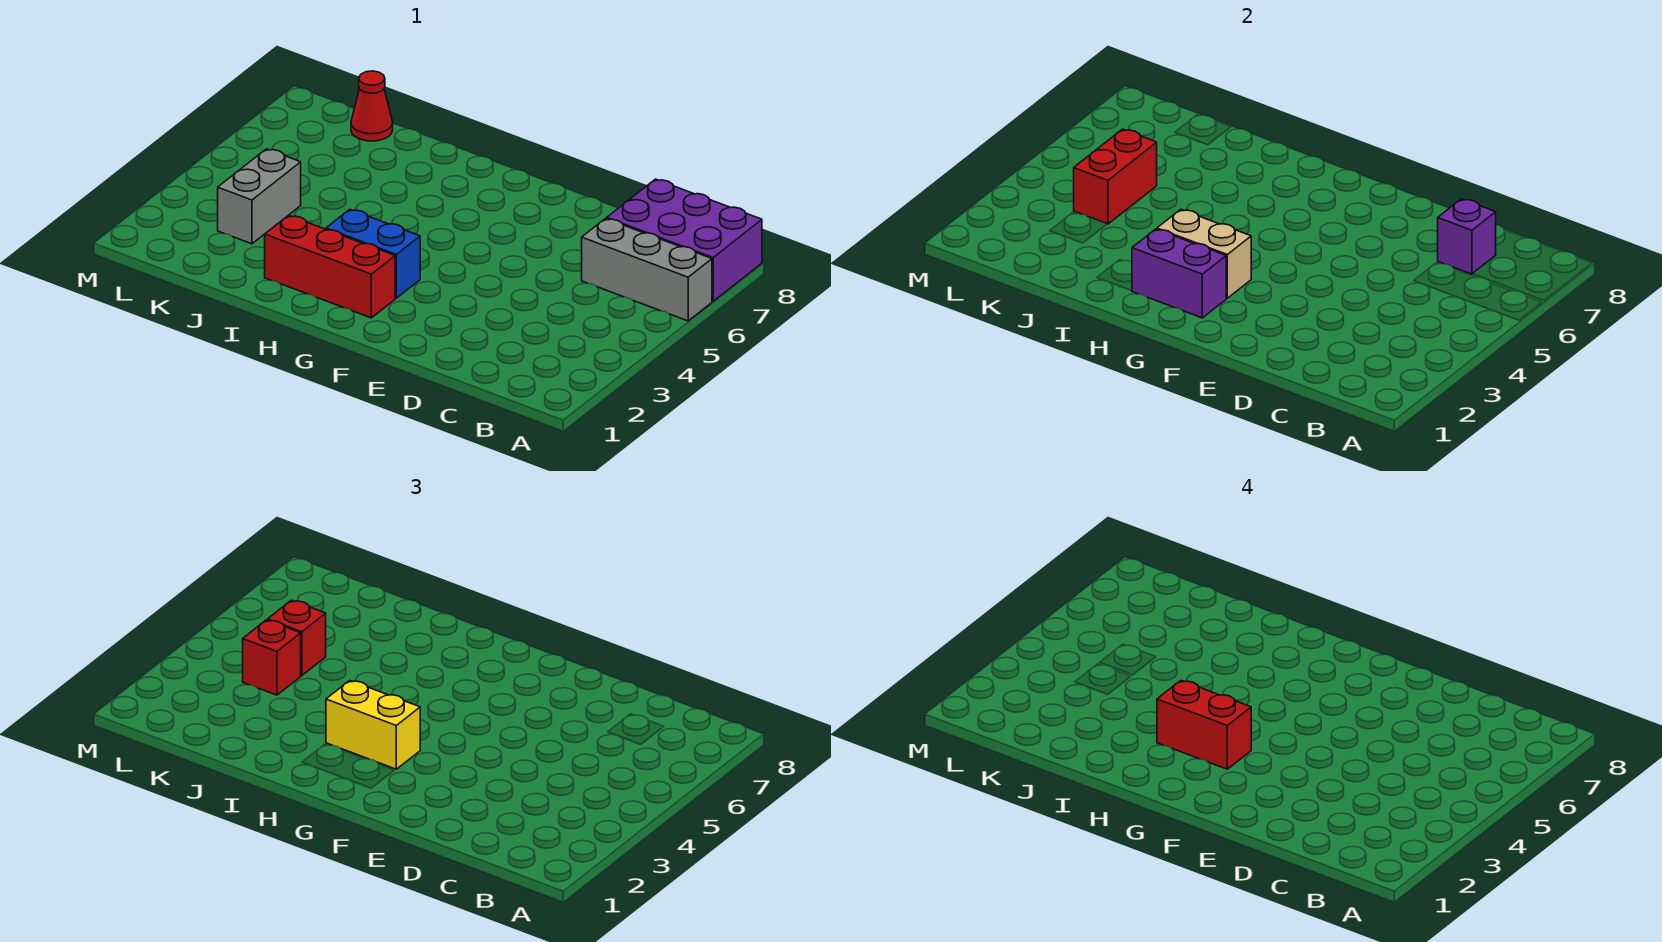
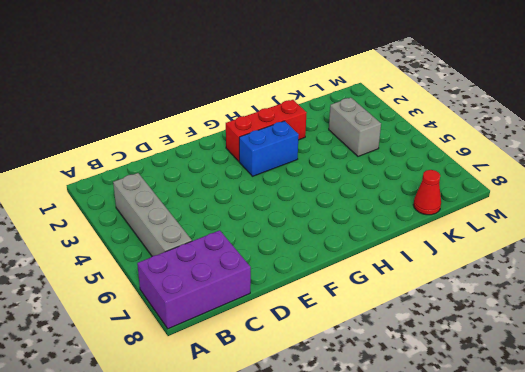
grey brick B3:B6 level 1 -> grey brick A6:C6 level 1
none -> purple brick C7 level 2
none -> purple brick G2:H2 level 2
none -> tan brick G3:H3 level 2

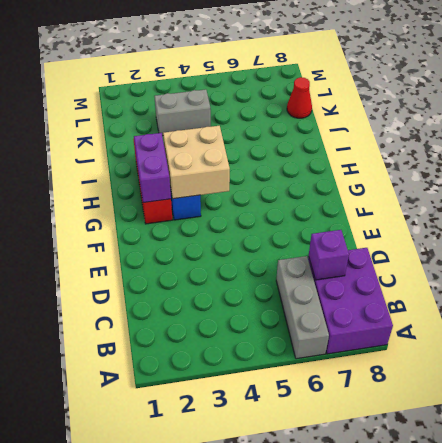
tan brick G3:H4 level 2 -> tan brick G3:H3 level 2
none -> red brick K4:K5 level 2
none -> yellow brick G3:H3 level 3
none -> red brick K4 level 3

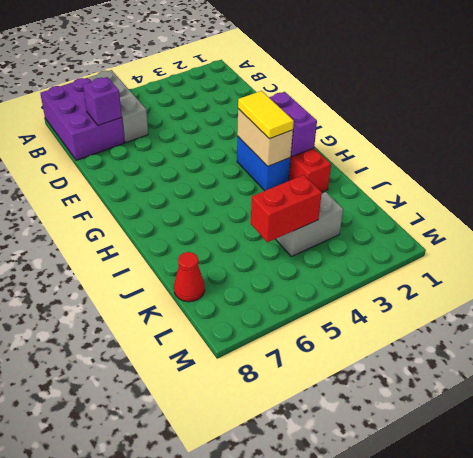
yellow tile G3:H3 level 3 -> yellow brick G3:H3 level 3
none -> red brick K4 level 3
none -> red brick K5 level 3
none -> red brick G3:H3 level 4

